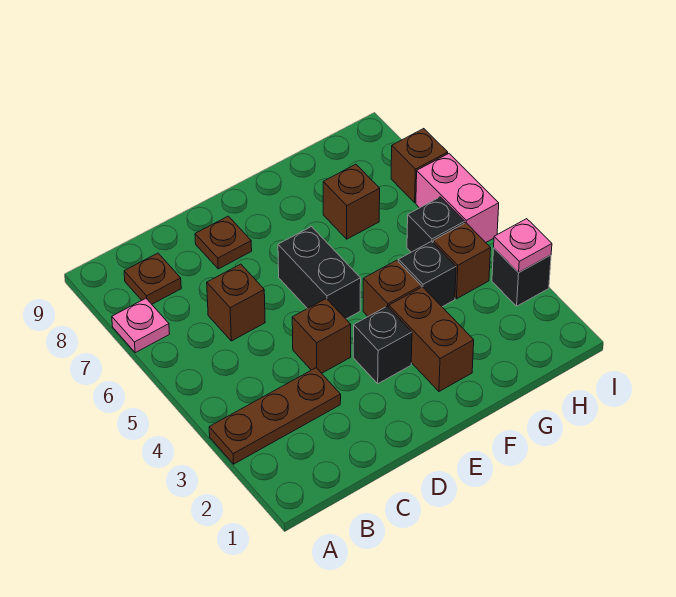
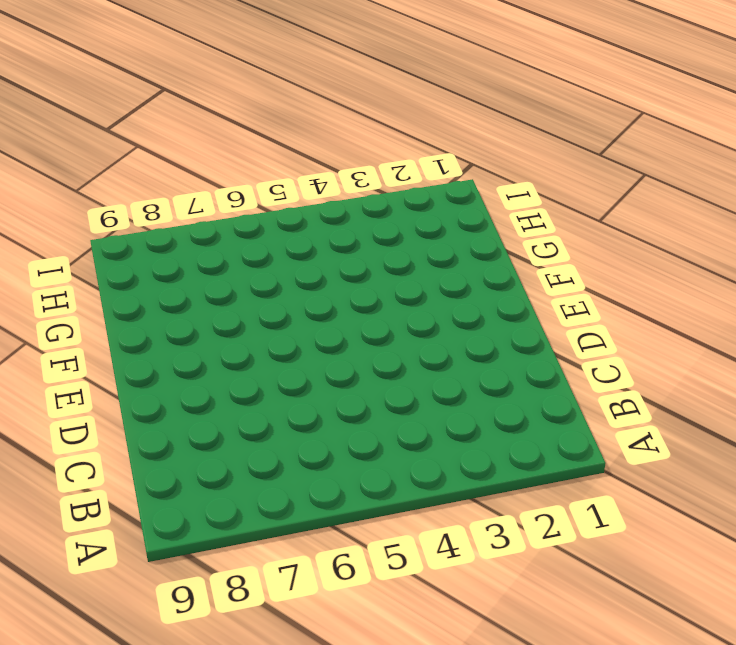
none -> brown plate A3:C3 level 1
none -> pink plate A7 level 1
none -> brown plate B8 level 1

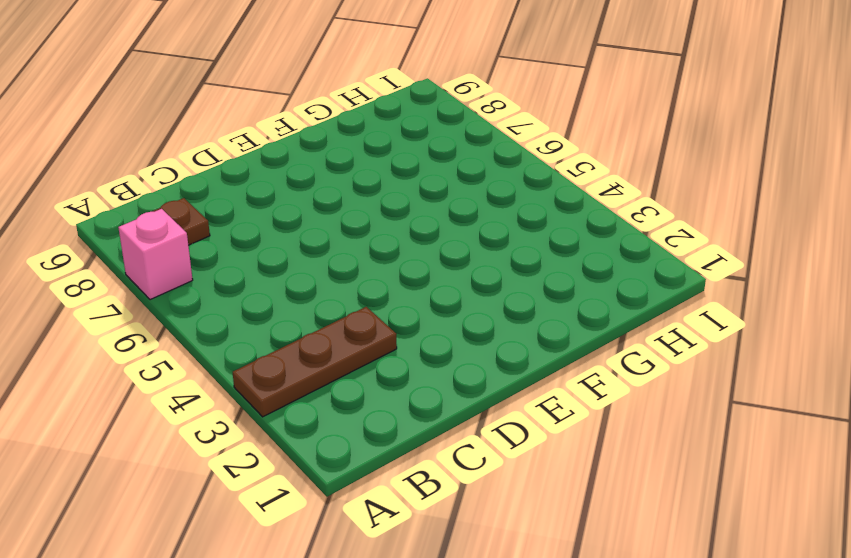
pink brick A7 level 1 -> pink plate A7 level 1
none -> brown brick C6 level 1
none -> brown brick D4 level 1
none -> brown plate D8 level 1

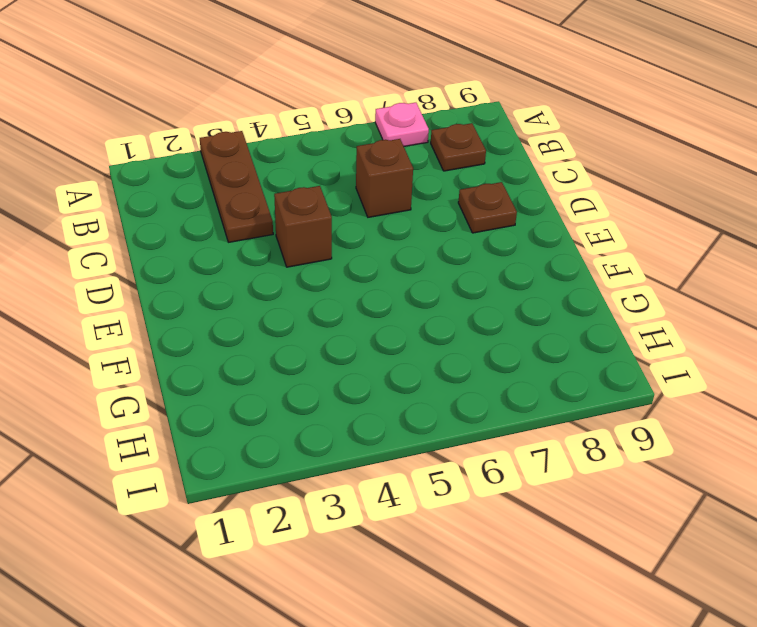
none -> black brick E3 level 1
none -> black brick E5:E6 level 1
none -> brown brick F2:F3 level 1

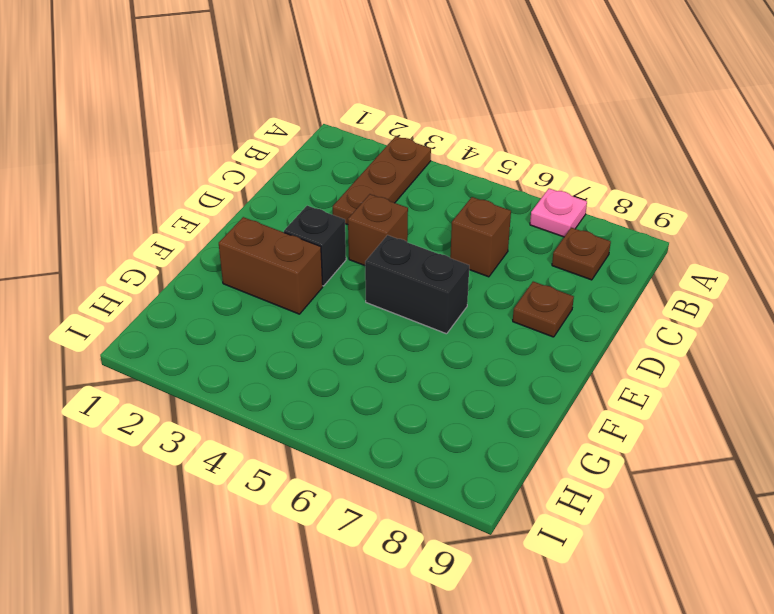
none -> brown brick F4 level 1
none -> black brick G4 level 1
none -> brown brick G7 level 1

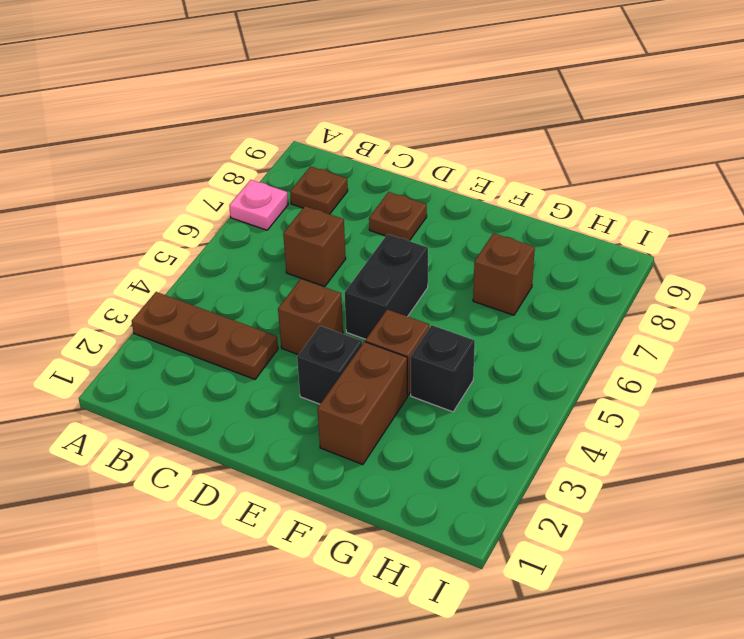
none -> brown brick H4 level 1
none -> black brick H5 level 1
none -> black brick I3 level 1

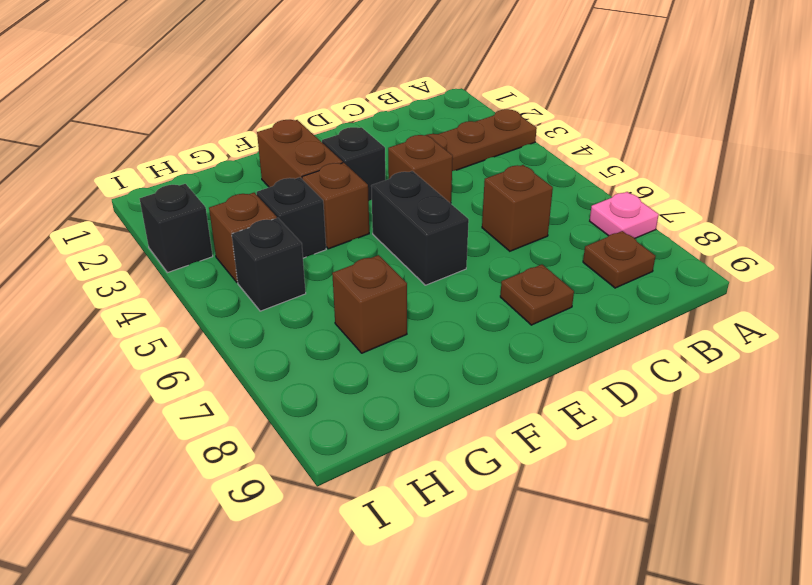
none -> pink brick I5:I6 level 1
none -> brown brick I7 level 1
none -> pink plate I3 level 2

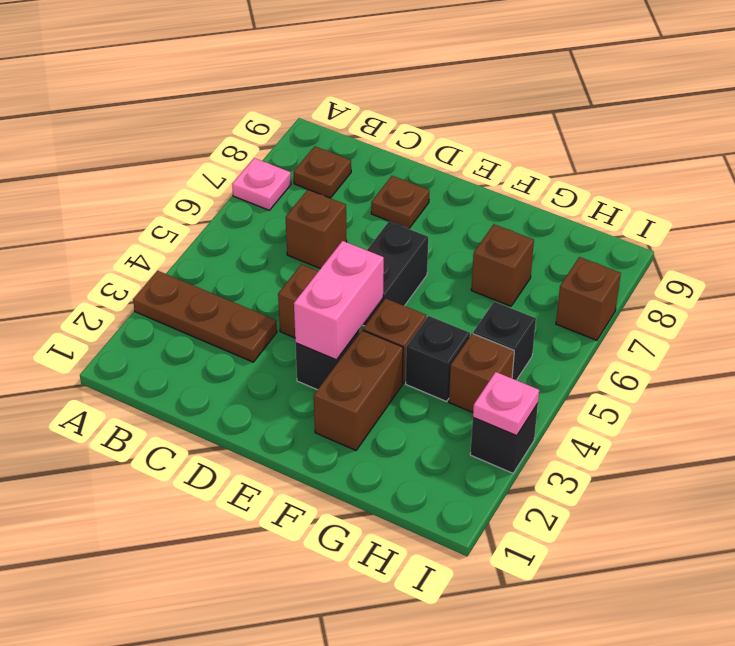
pink brick E3:E4 level 2 -> pink brick I5:I6 level 1

